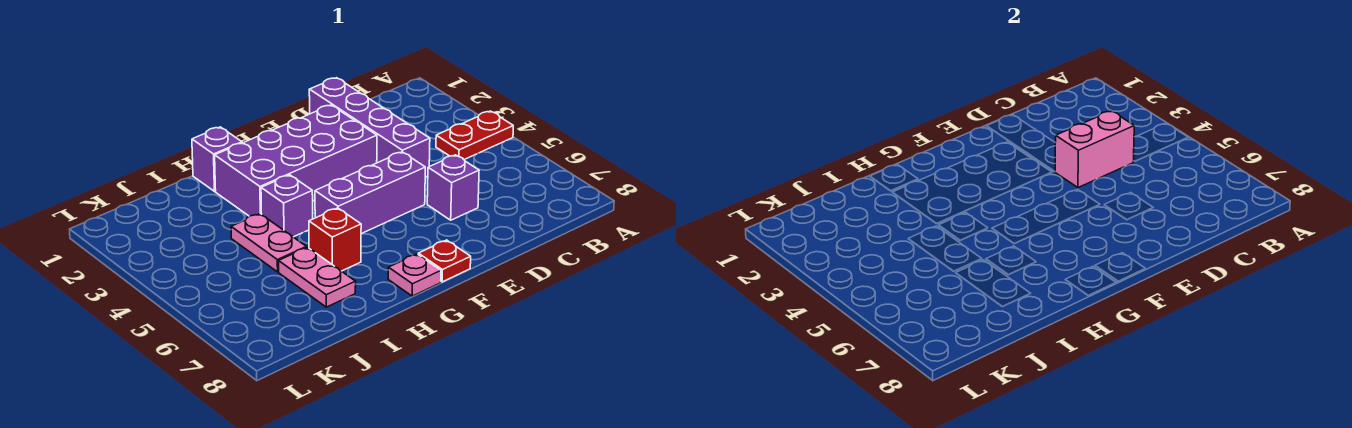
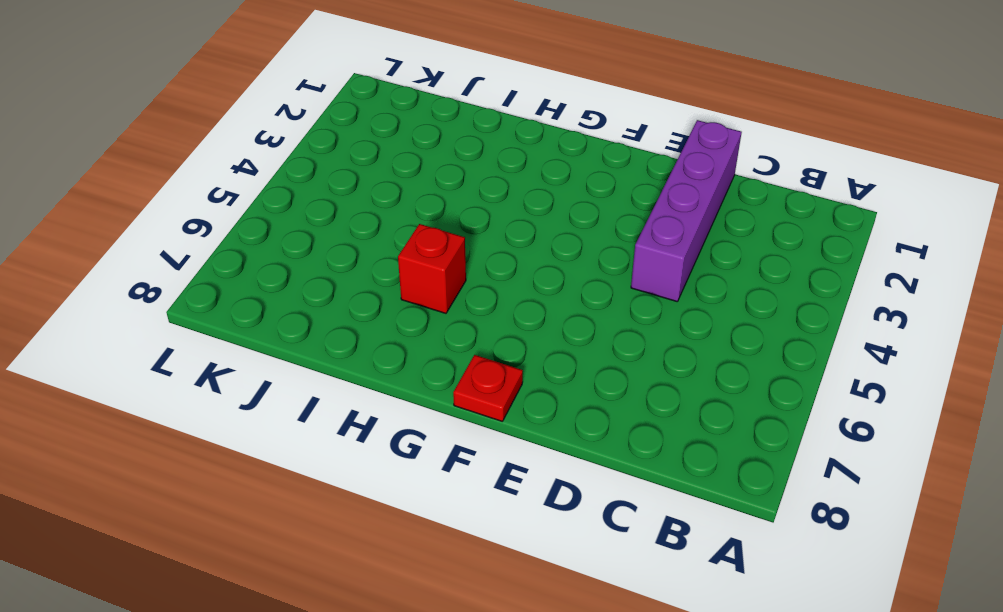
none -> red plate A4:B4 level 1
none -> purple brick D6 level 1
none -> purple brick E2:H3 level 1

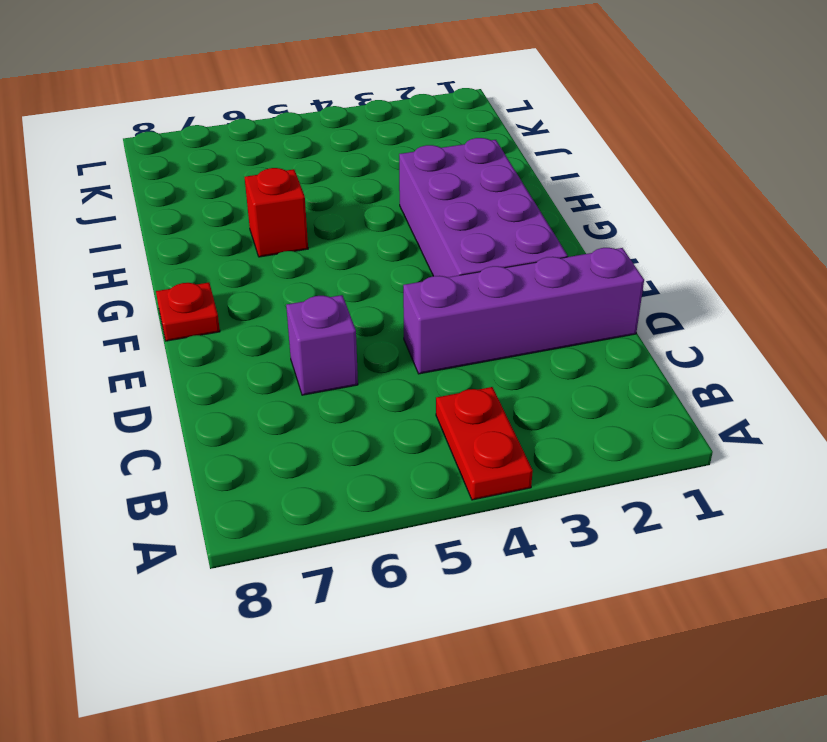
none -> purple brick E5:G5 level 1
none -> pink plate G8 level 1
none -> purple brick H1 level 1

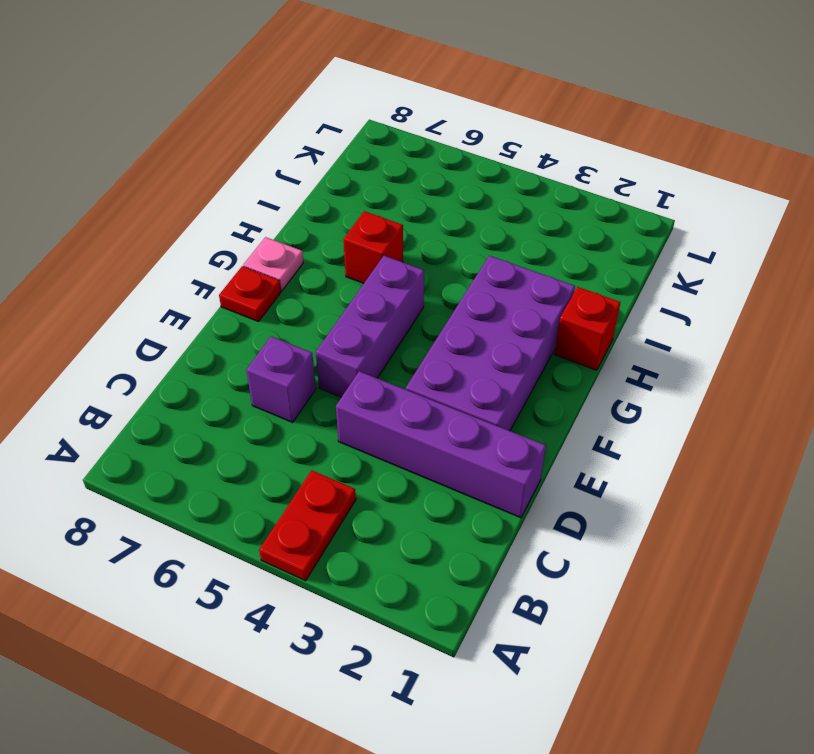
red brick H1 level 1 -> purple brick H1 level 1
none -> purple brick H4 level 1
none -> pink plate I4:I5 level 1
none -> pink plate I6:I7 level 1

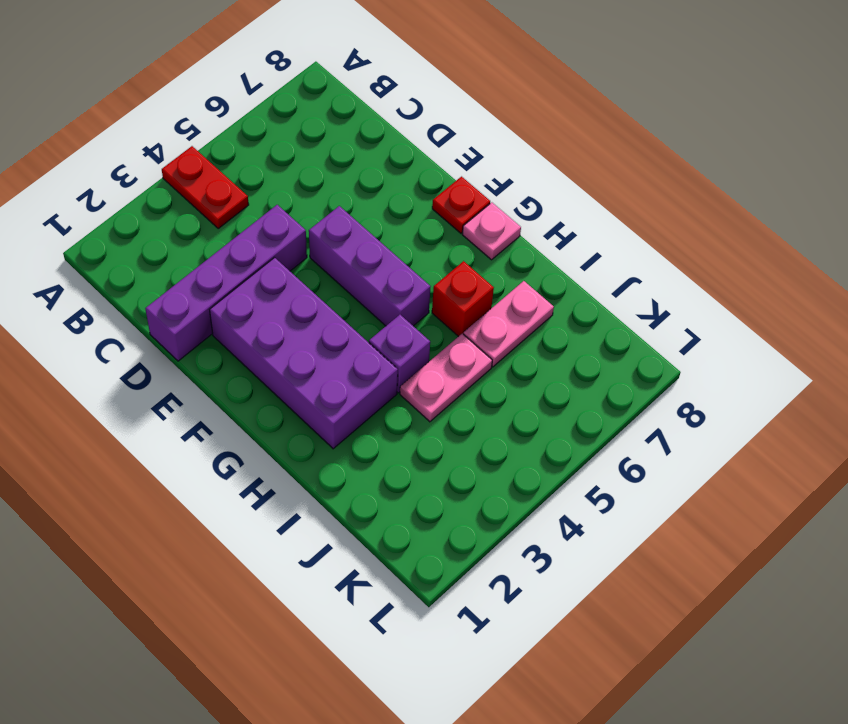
none -> purple brick D6 level 1
none -> purple brick H1 level 1
none -> pink brick C4:D4 level 2

